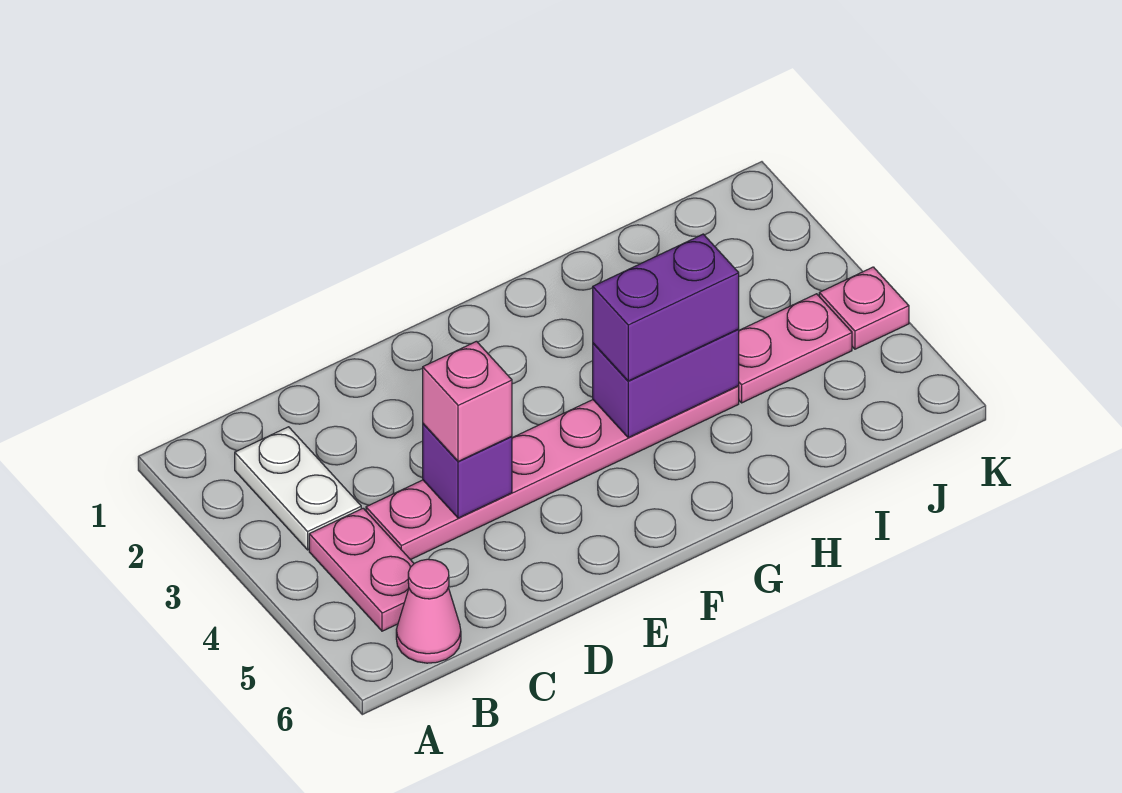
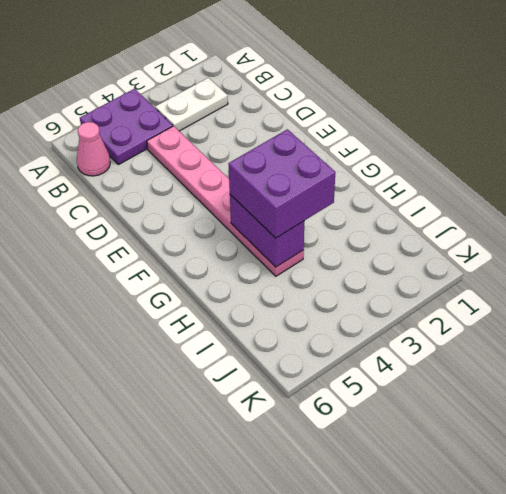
purple plate A4:B5 level 1 -> pink plate B4:B5 level 1
purple brick G3:H4 level 3 -> purple brick G4:H4 level 3
none -> pink plate I4:J4 level 1
none -> pink plate K4 level 1

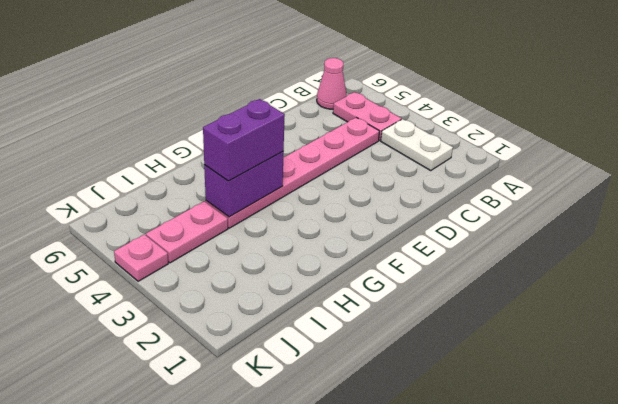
none -> purple brick D4 level 2
none -> pink brick D4 level 3

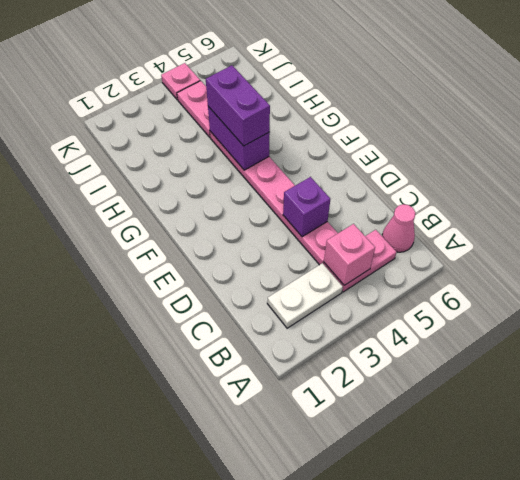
pink brick B4 level 2 -> pink brick D4 level 3

